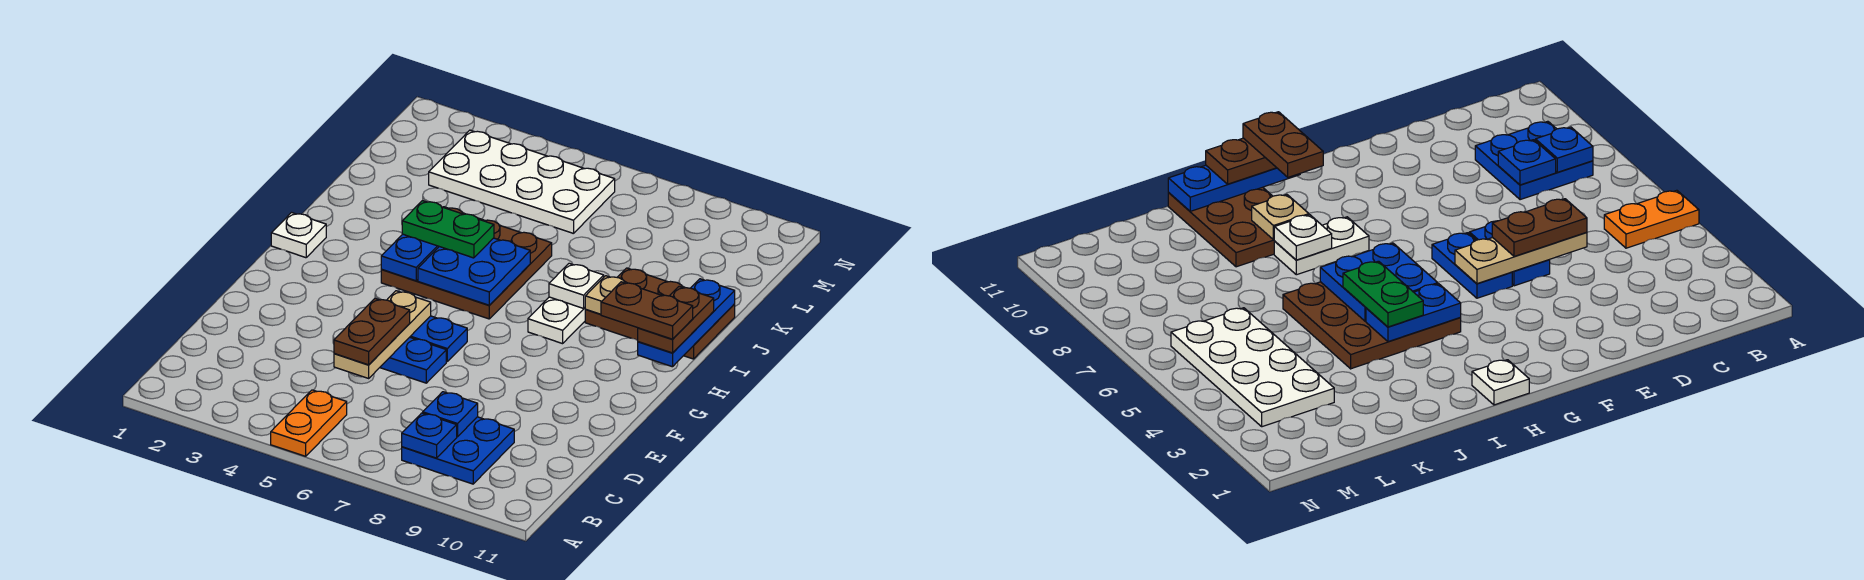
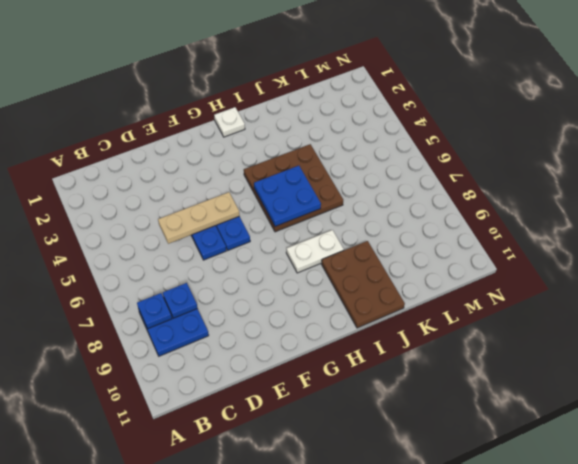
none -> orange plate A5:B5 level 1
none -> white plate L3:M6 level 1
none -> blue plate H4:I4 level 2

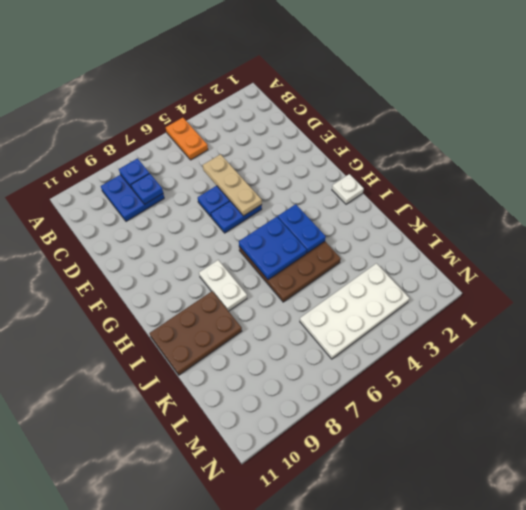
none -> blue plate H11:J11 level 2
none -> white plate I8 level 2
none -> tan plate I9 level 2

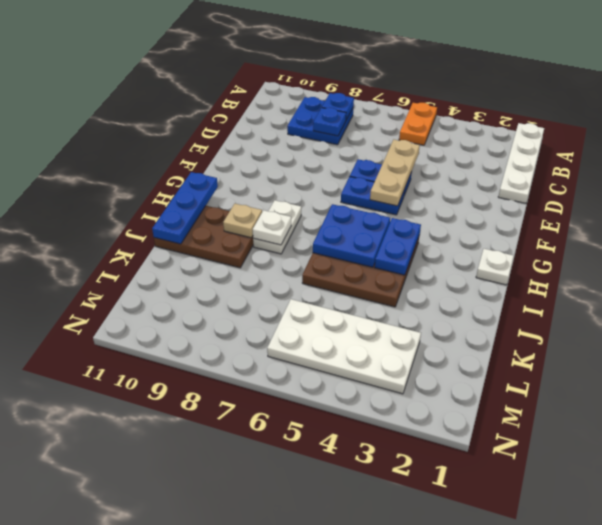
white plate A1:D1 level 1 -> none
none -> brown plate D5:E5 level 3
none -> brown plate H11:I11 level 3
none -> green plate I4:I5 level 3

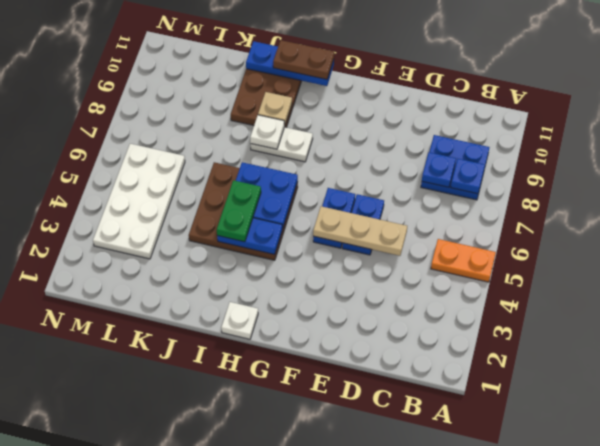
none -> brown plate D5:E5 level 3
none -> brown plate H10:H11 level 4

